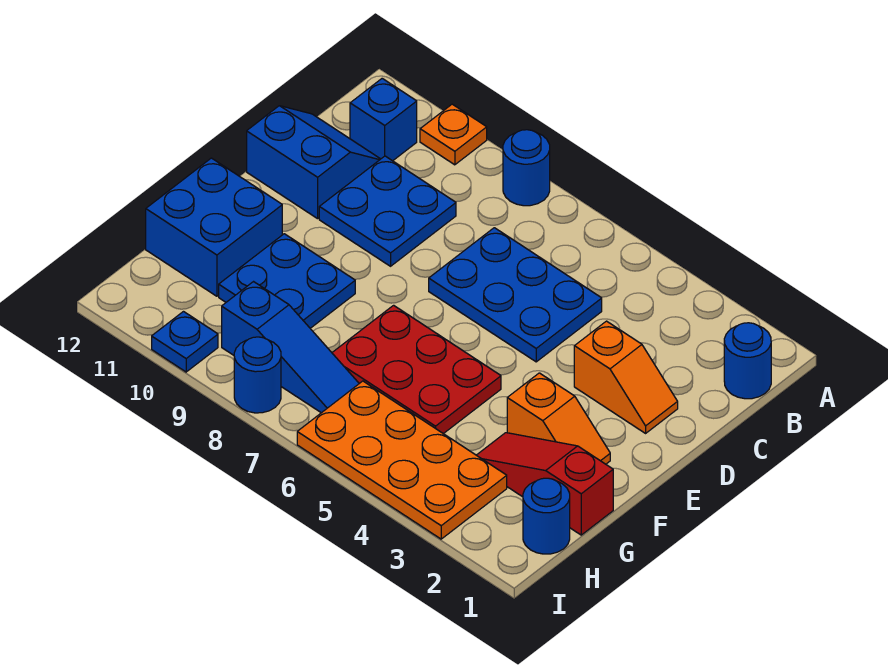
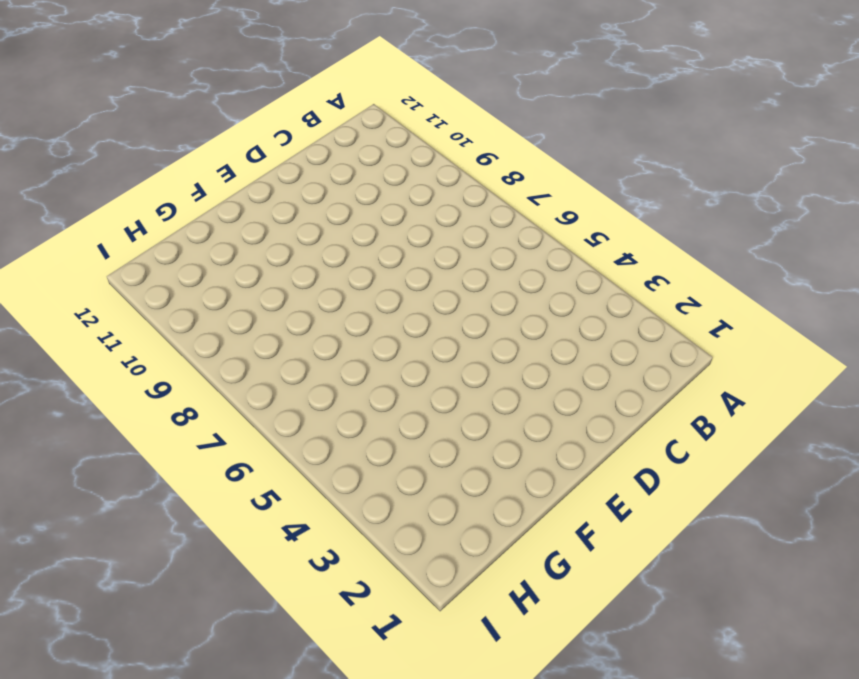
none -> blue round brick A8 level 1
none -> orange plate A10 level 1
none -> blue round brick B1 level 1

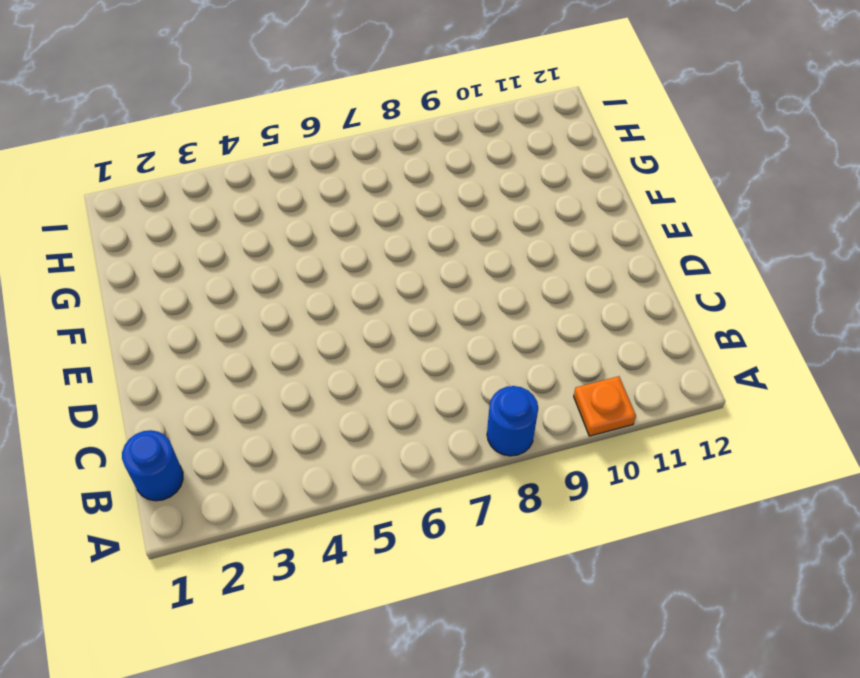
none -> blue brick B11 level 1
none -> blue plate C5:D7 level 1
none -> blue plate C9:D10 level 1

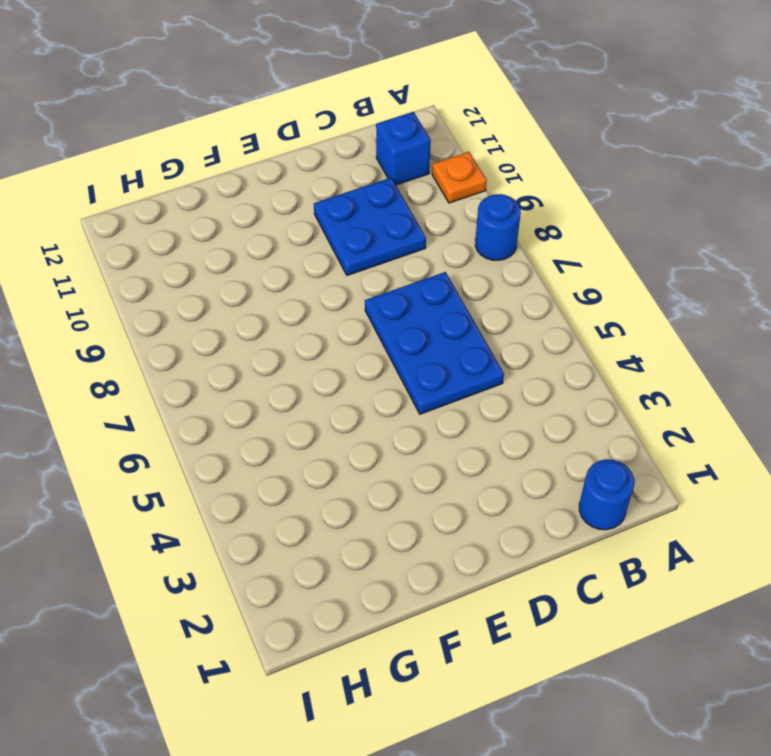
none -> blue slope C11:D12 level 1 top D
none -> orange slope D2:D3 level 1 top 3
none -> orange slope F2:F3 level 1 top 3

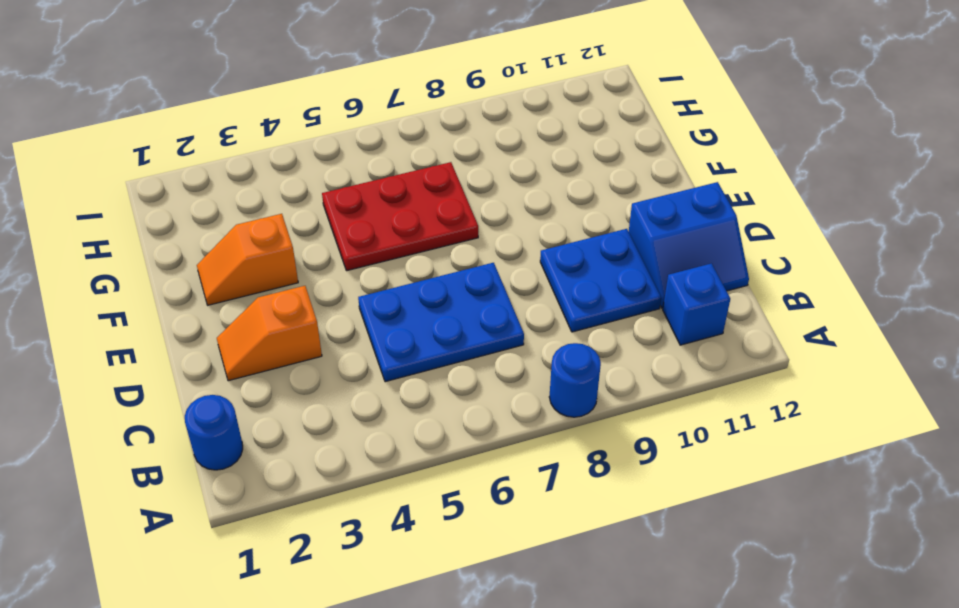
none -> orange plate A10 level 1
none -> blue plate F9:G10 level 1
none -> blue brick F11:G12 level 1

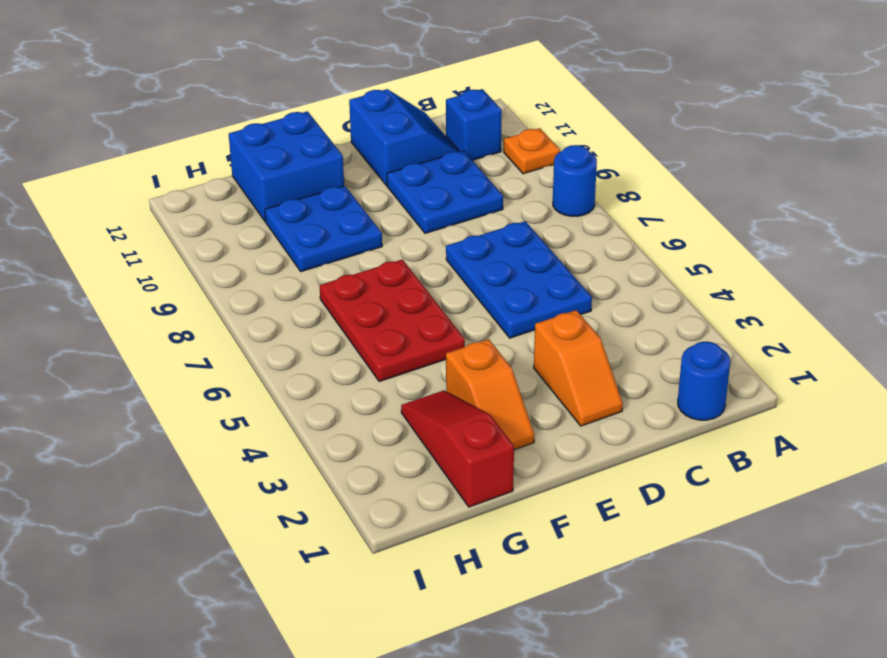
none -> blue round brick H1 level 1
none -> orange plate H3:I6 level 1
none -> blue slope H7:H9 level 1 top 9

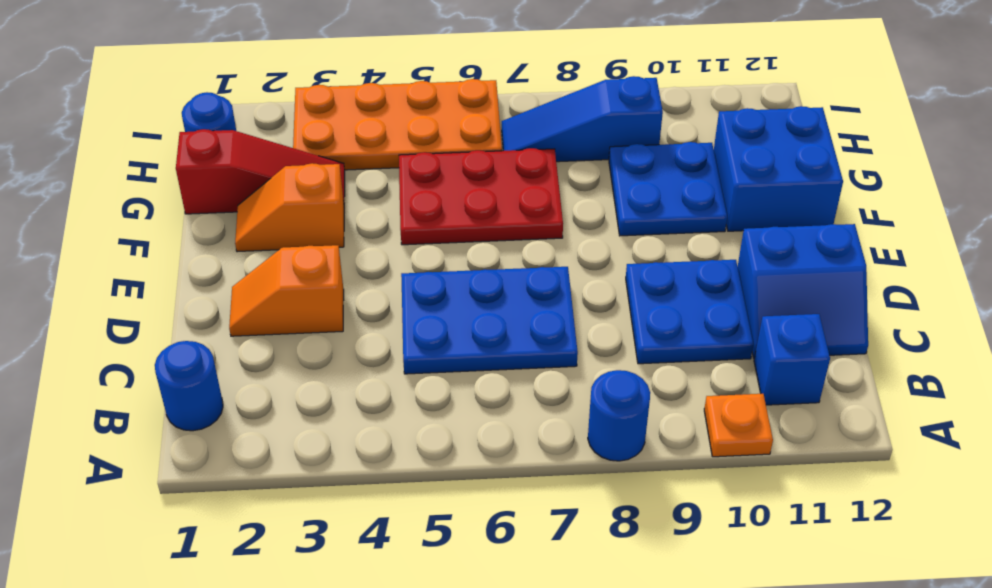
none -> blue round brick I8 level 1
none -> blue plate I10 level 1

